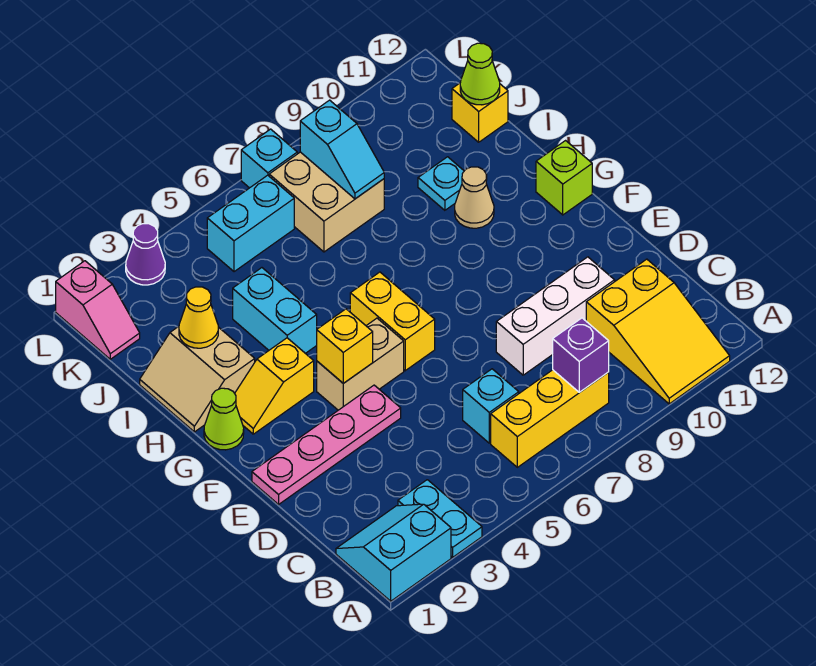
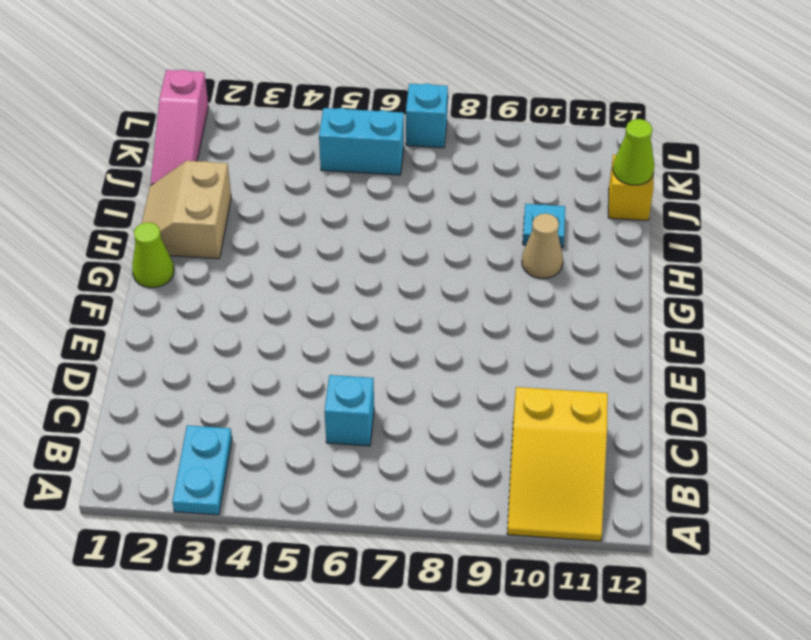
pink slope J1:L1 level 1 top L -> pink slope K1:L1 level 1 top L
none -> cyan slope A1:B2 level 1 top A
none -> yellow brick B6:B8 level 1
none -> white brick D8:D10 level 1

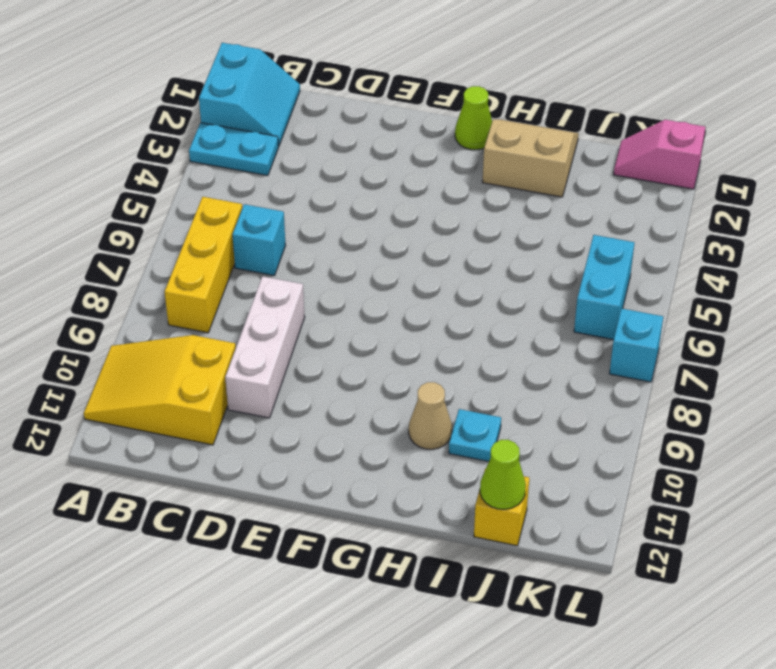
none -> pink plate E1:E4 level 1
none -> tan brick F4:F5 level 1
none -> yellow brick F6:G6 level 1

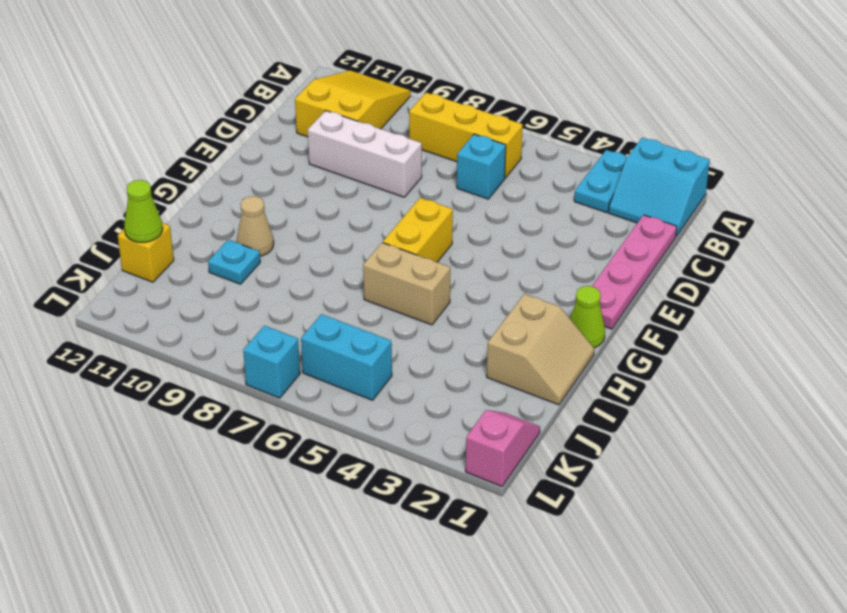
pink plate C1:F1 level 1 -> pink plate E1:E4 level 1
tan brick H5:H6 level 1 -> tan brick F4:F5 level 1
none -> yellow slope G2:G3 level 1 top 3
none -> lime brick G12 level 1
none -> cyan brick H4:I4 level 1

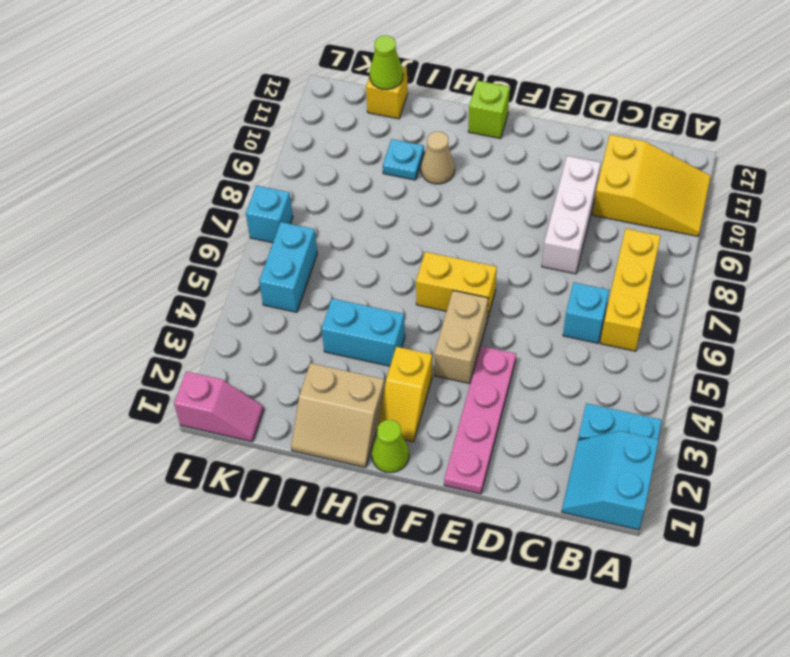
none -> tan brick J7:K8 level 1
none -> purple cone L3 level 1
none -> purple brick B8 level 2

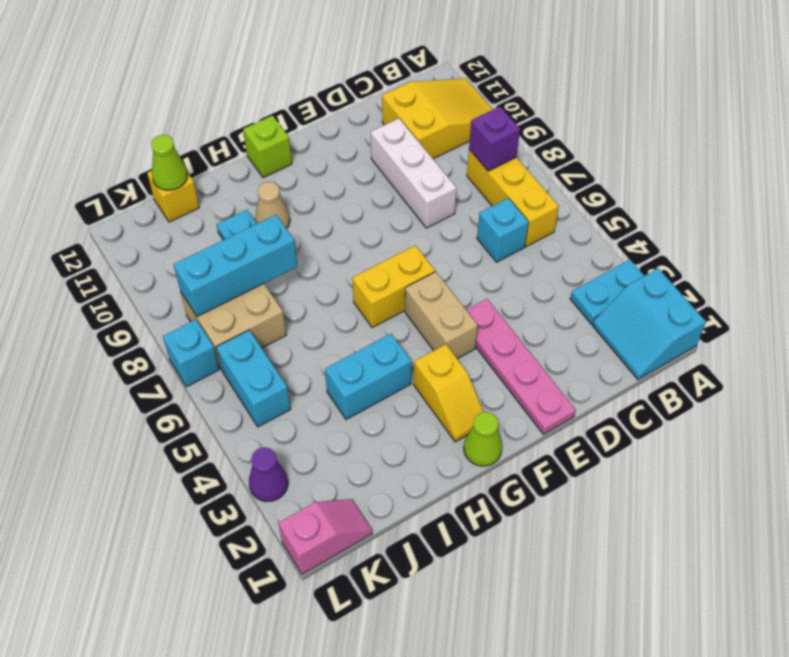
cyan brick I8:K8 level 2 -> cyan slope J8:K8 level 2 top K
none -> tan slope H1:I2 level 1 top 2
none -> yellow brick F4 level 2
none -> yellow cone I2 level 2

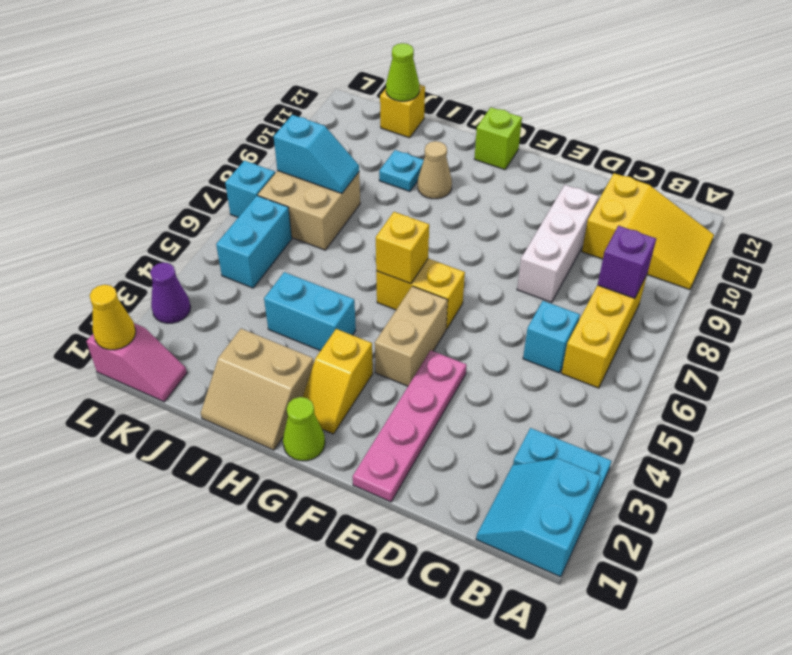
yellow brick G6 level 2 -> yellow brick F4 level 2
yellow cone L1 level 2 -> yellow cone I2 level 2

